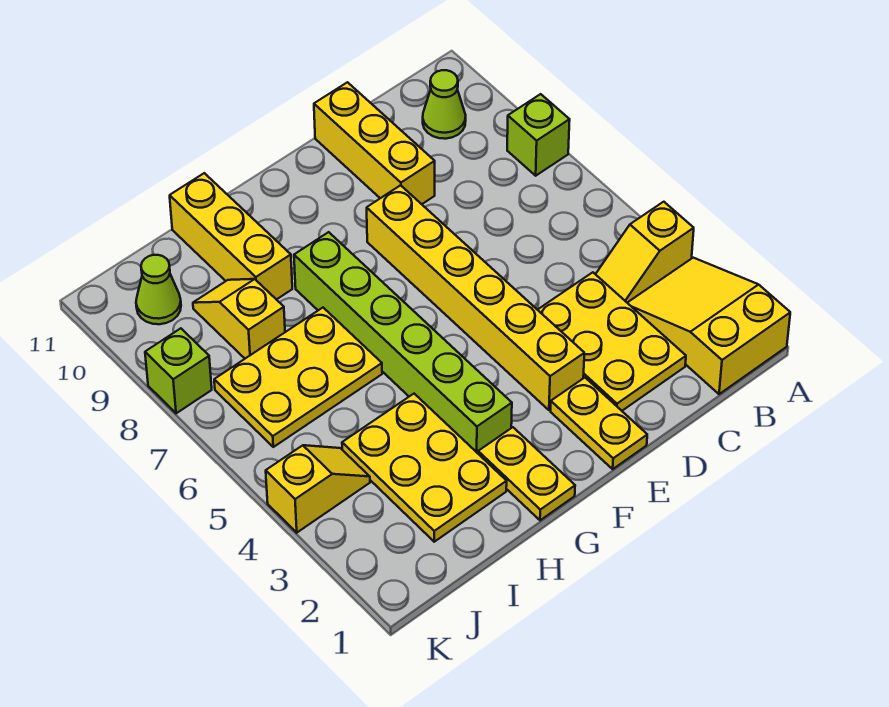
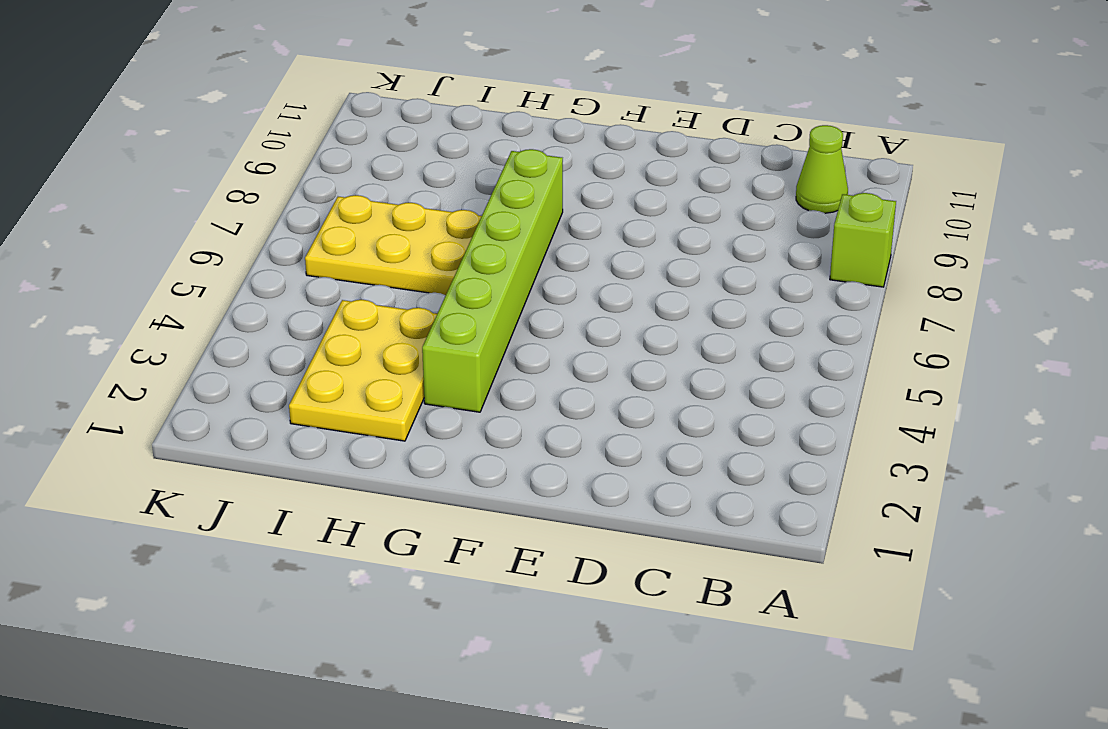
none -> yellow slope A1:B3 level 1 top 1
none -> yellow slope A4:B4 level 1 top A
none -> yellow plate C2:D4 level 1

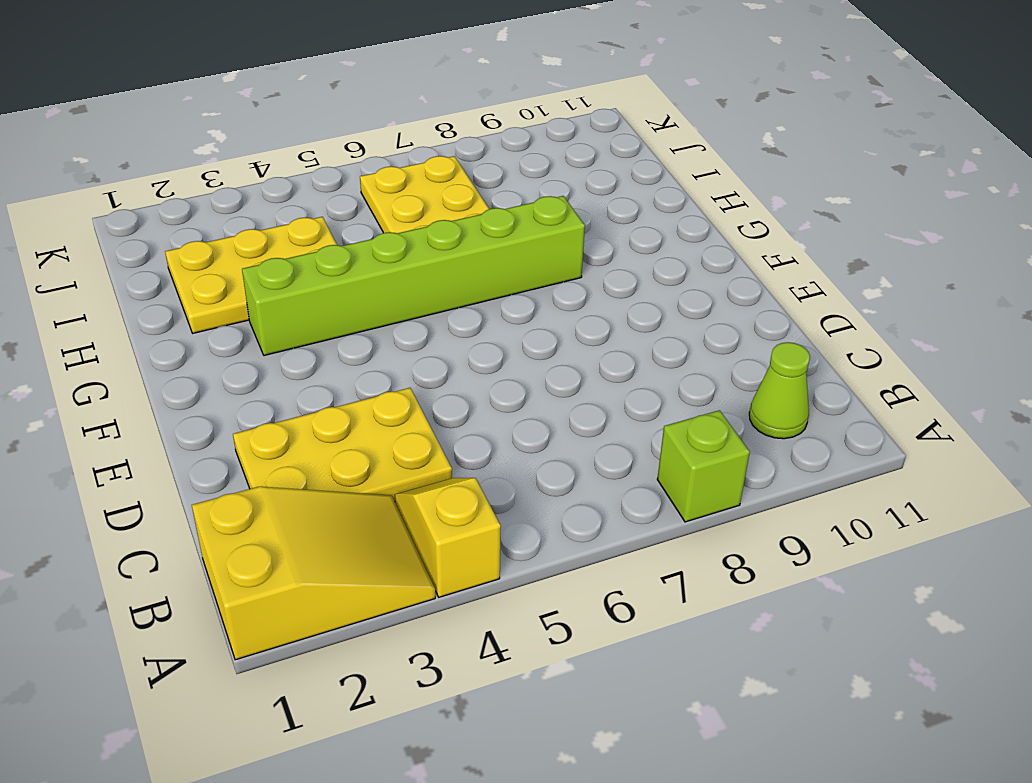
none -> yellow brick D9:D11 level 1
none -> yellow plate E1:E2 level 1
none -> yellow brick E3:E8 level 1

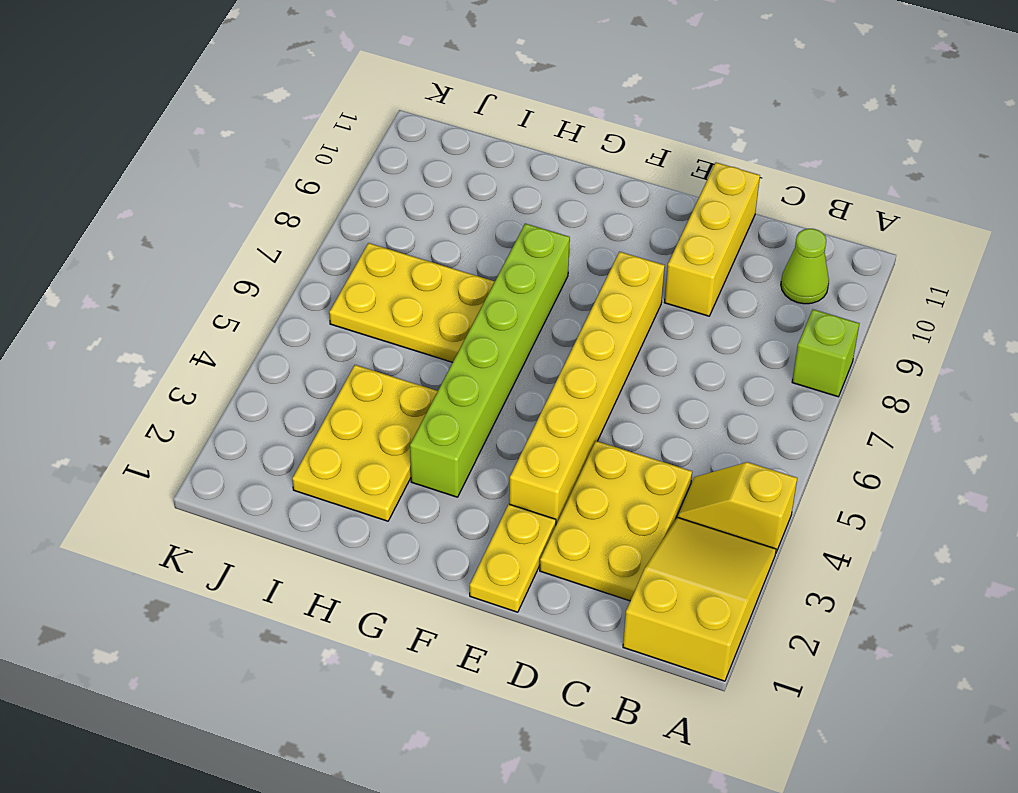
none -> yellow plate G1:G2 level 1
none -> yellow brick H9:H11 level 1
none -> yellow slope I8:I9 level 1 top 8

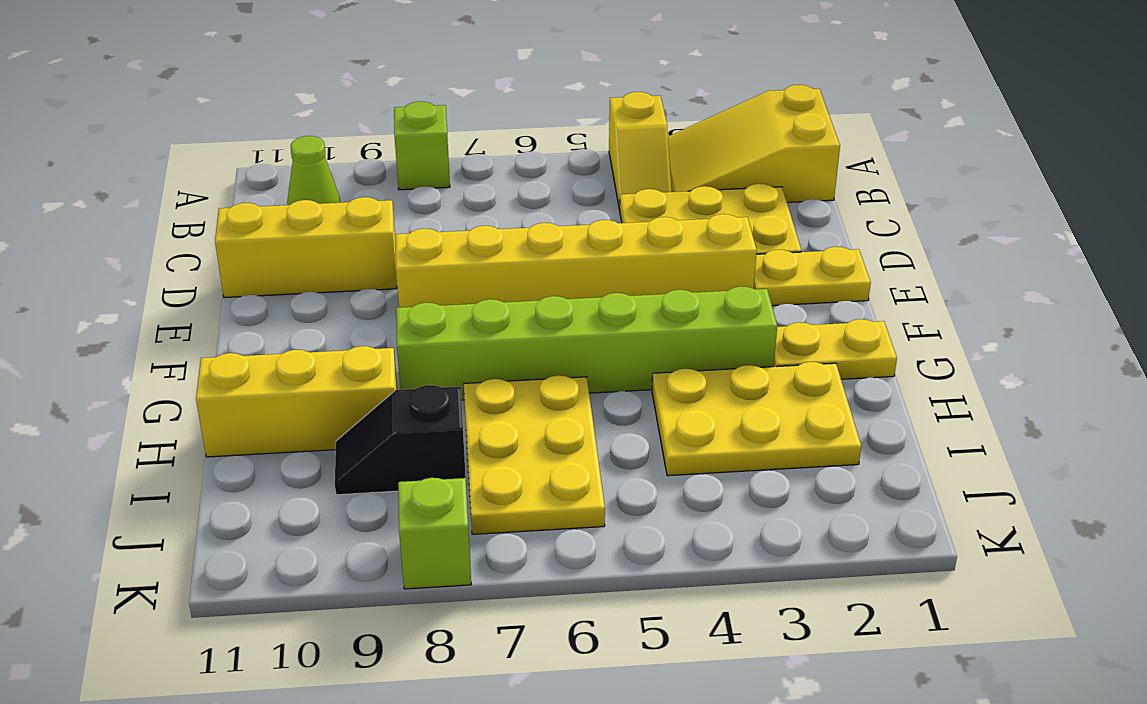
black slope I8:I9 level 1 top 8 -> yellow slope I8:I9 level 1 top 8
none -> yellow slope J4:K4 level 1 top K
none -> lime cone J10 level 1

